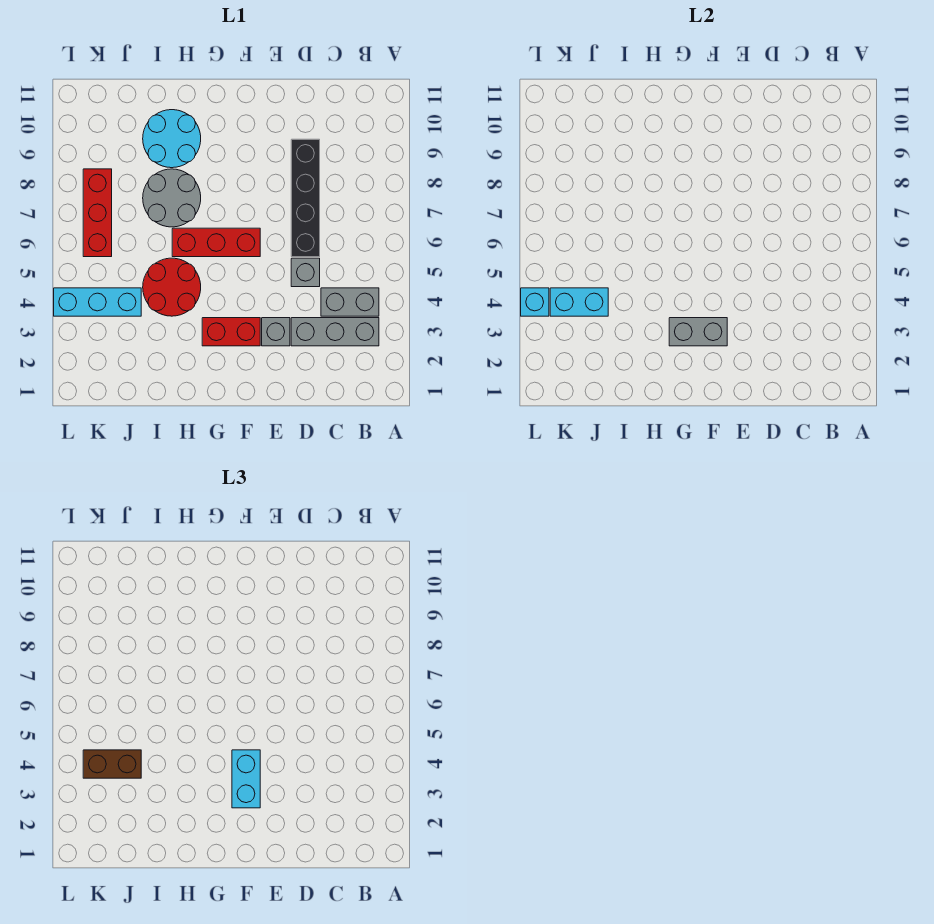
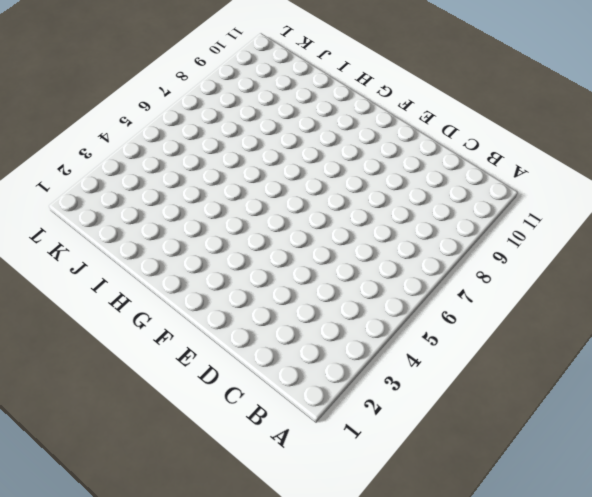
none -> grey brick B3:D3 level 1
none -> grey brick B4:C4 level 1
none -> grey brick D5 level 1

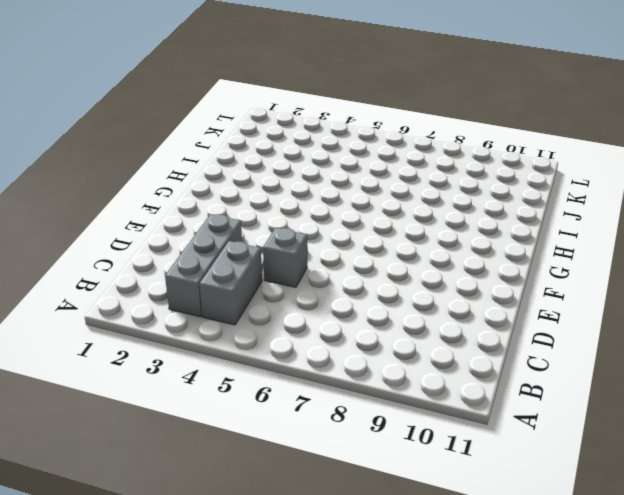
none -> black brick D6:D9 level 1
none -> grey brick E3 level 1
none -> red brick F3:G3 level 1

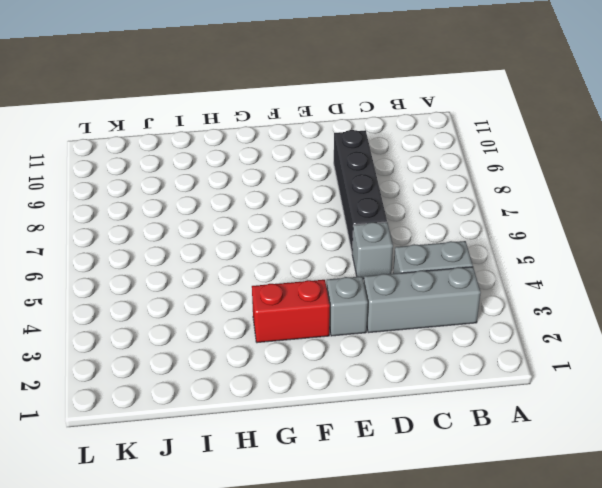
none -> red brick F6:H6 level 1
none -> red round brick H4:I5 level 1
none -> grey round brick H7:I8 level 1

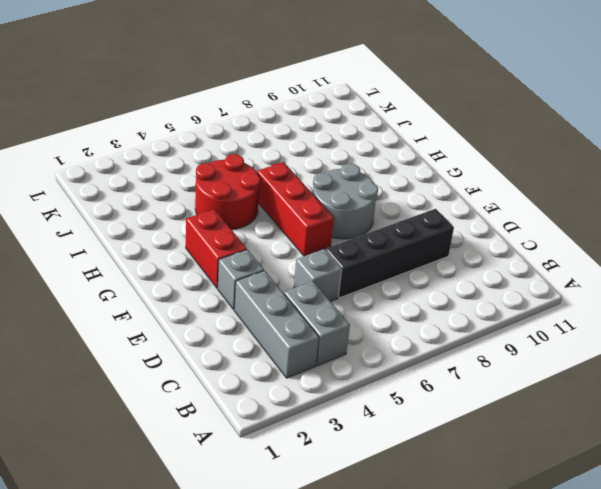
grey round brick F7:G8 level 1 -> grey round brick H7:I8 level 1
none -> cyan round brick H9:I10 level 1
none -> cyan brick J4:L4 level 1
none -> red brick K6:K8 level 1

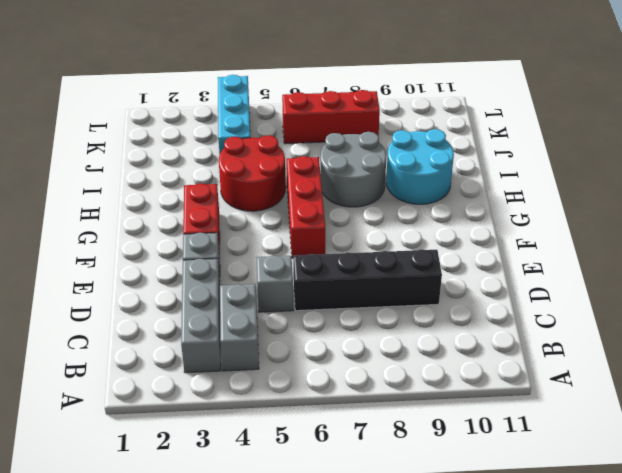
none -> grey brick F3:G3 level 2
none -> cyan brick J4:K4 level 2
none -> cyan brick L4 level 2

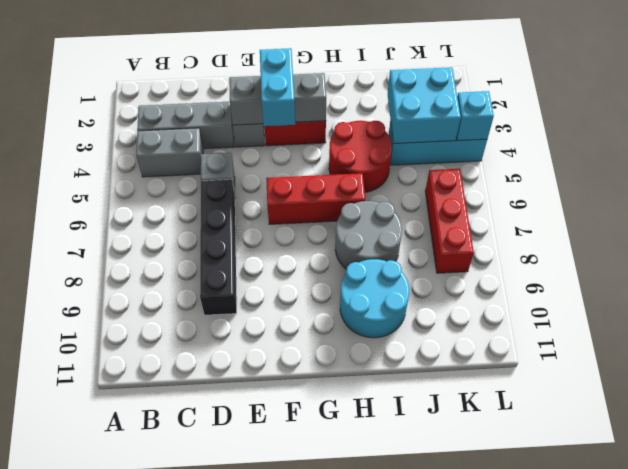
grey brick E3:G3 level 2 -> grey brick F3:G3 level 2
cyan brick J3:K4 level 2 -> cyan brick J4:K4 level 2
none -> brown brick J4:K4 level 3

